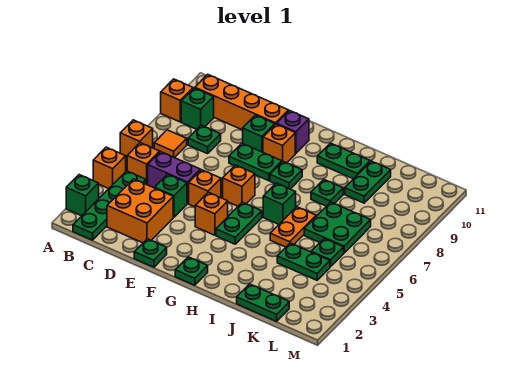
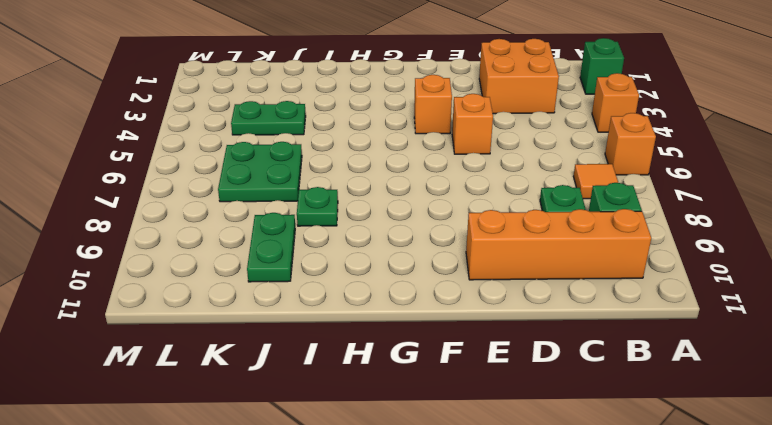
none -> orange brick A9 level 1
none -> green plate B1:B4 level 1
none -> orange brick B5 level 1
none -> purple brick C5:D5 level 1

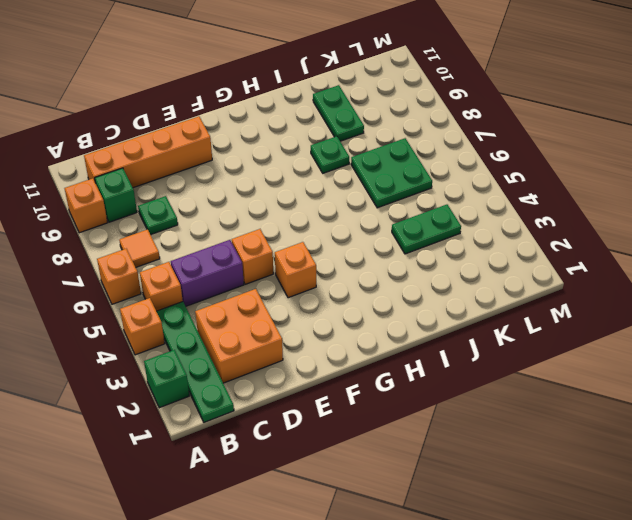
none -> green brick D4 level 1
none -> green plate E1 level 1
none -> green plate E8:F8 level 1
none -> green brick E9 level 1

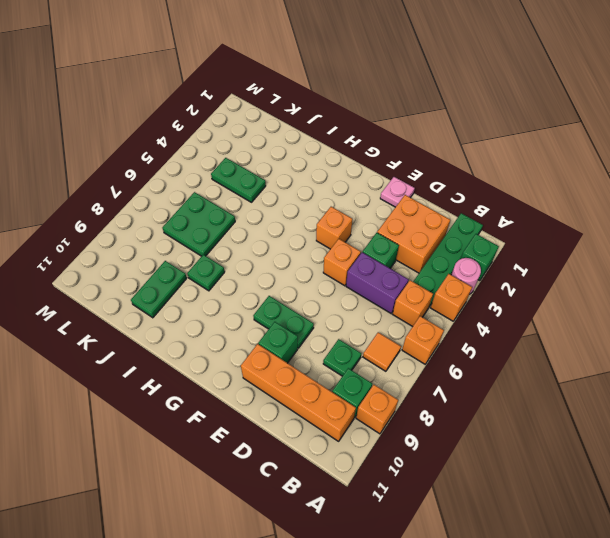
pink round brick A3 level 1 -> none
pink plate E1 level 1 -> green plate E1 level 1
none -> orange brick F6 level 1
none -> orange brick F9 level 1
none -> purple brick F10 level 1
none -> green plate G1 level 1

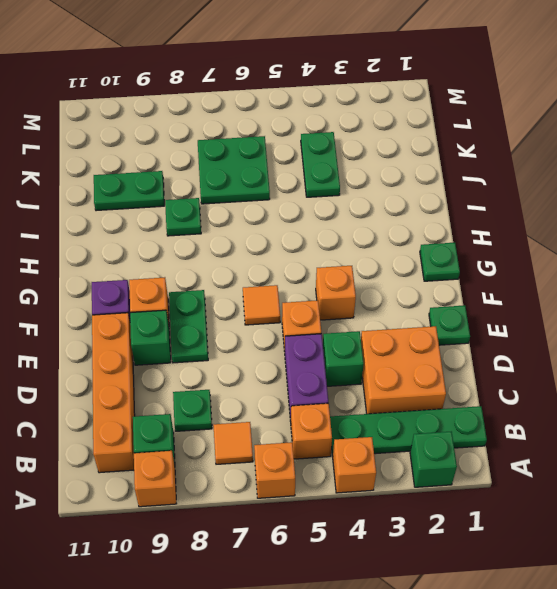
orange tile F6 level 1 -> orange brick F6 level 1
none -> green plate G4:G5 level 1
none -> green plate G8 level 1
none -> green brick H6 level 1
none -> green plate H10:I10 level 1

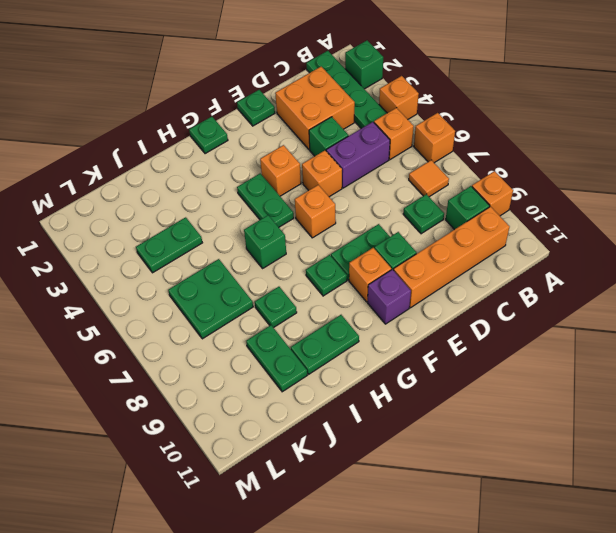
none -> orange plate I5:I6 level 1
none -> green plate J1:K1 level 1
none -> green plate K5 level 1

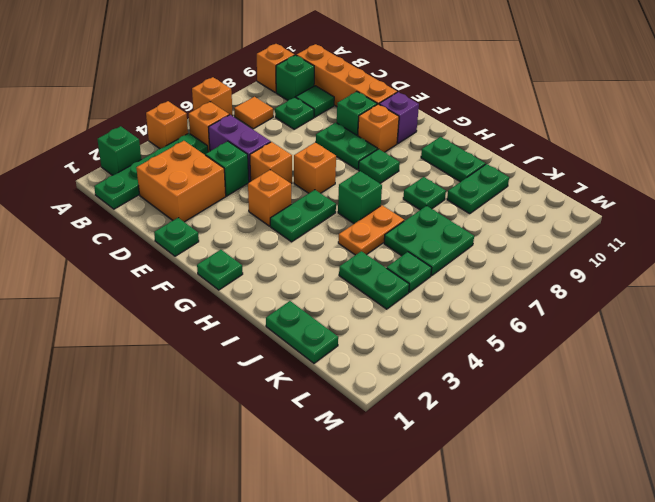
green tile C9 level 1 -> none

